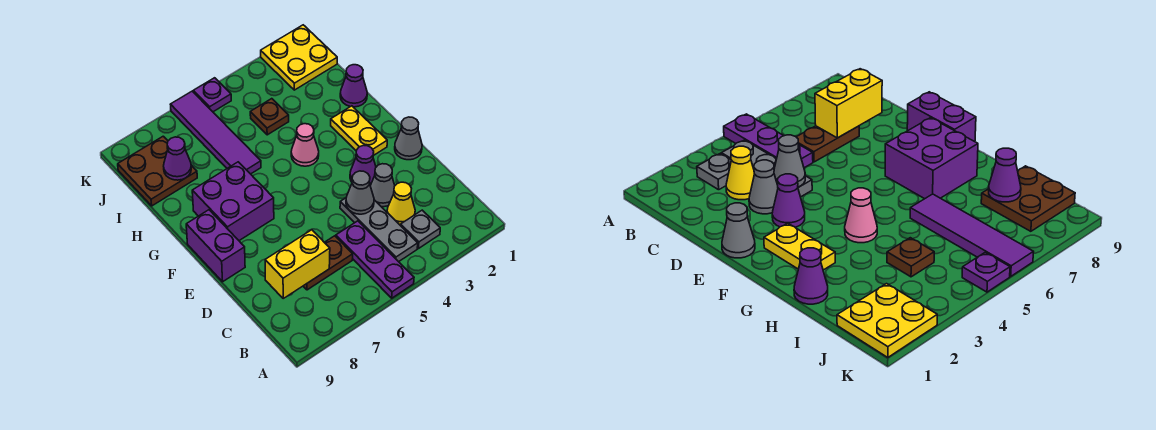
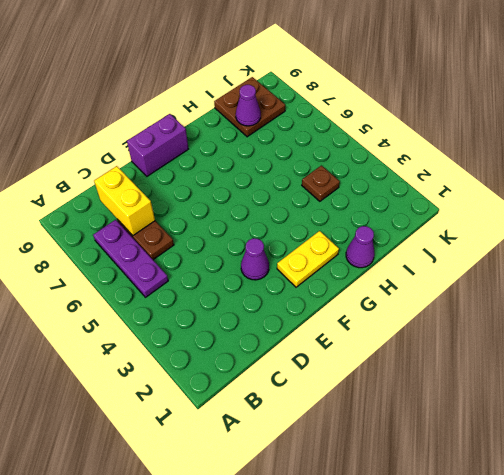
purple plate B5:B7 level 1 -> purple plate A5:C5 level 1
none -> grey plate B3 level 1
none -> grey plate B4:D4 level 1
none -> yellow cone C3 level 1

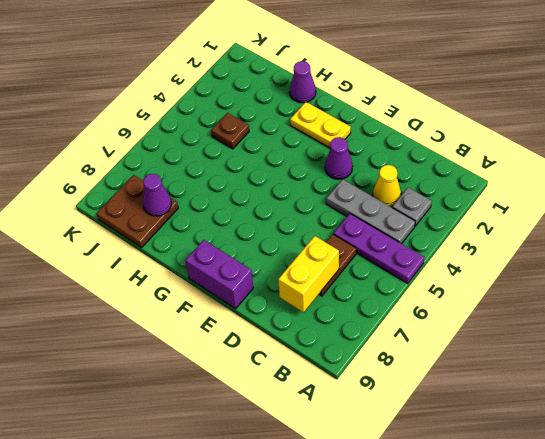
none -> grey cone D3 level 1
none -> grey cone E1 level 1
none -> purple brick F7:G8 level 1

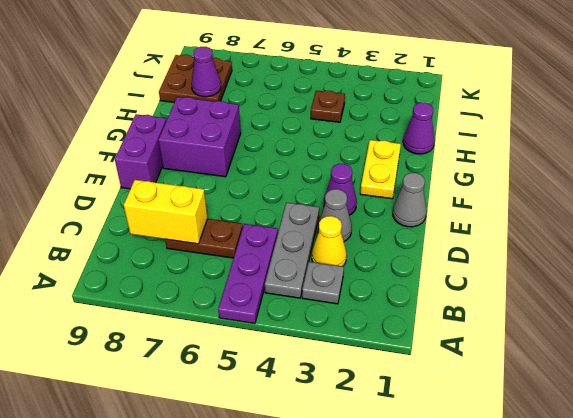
none -> pink cone G4 level 1
none -> purple tile H6:K6 level 1
none -> yellow plate J1:K2 level 1

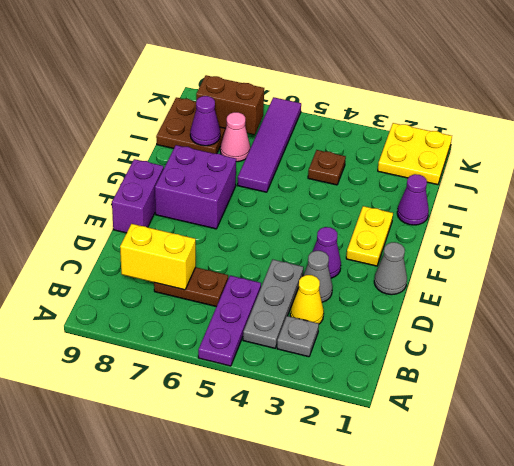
pink cone I7 level 1 -> pink cone G4 level 1
brown brick J7:J8 level 2 -> none
none -> purple plate K5 level 1
none -> grey cone D4 level 2

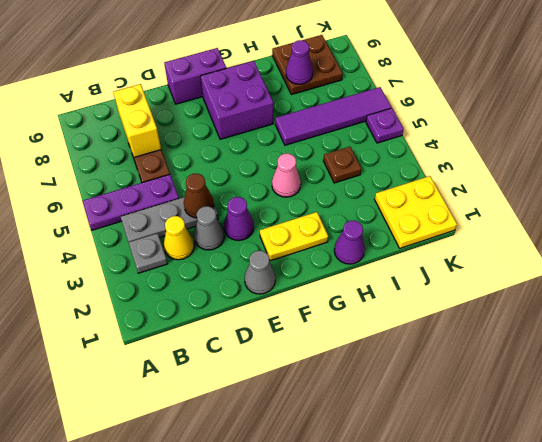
brown cone D4 level 2 -> grey cone D4 level 2

